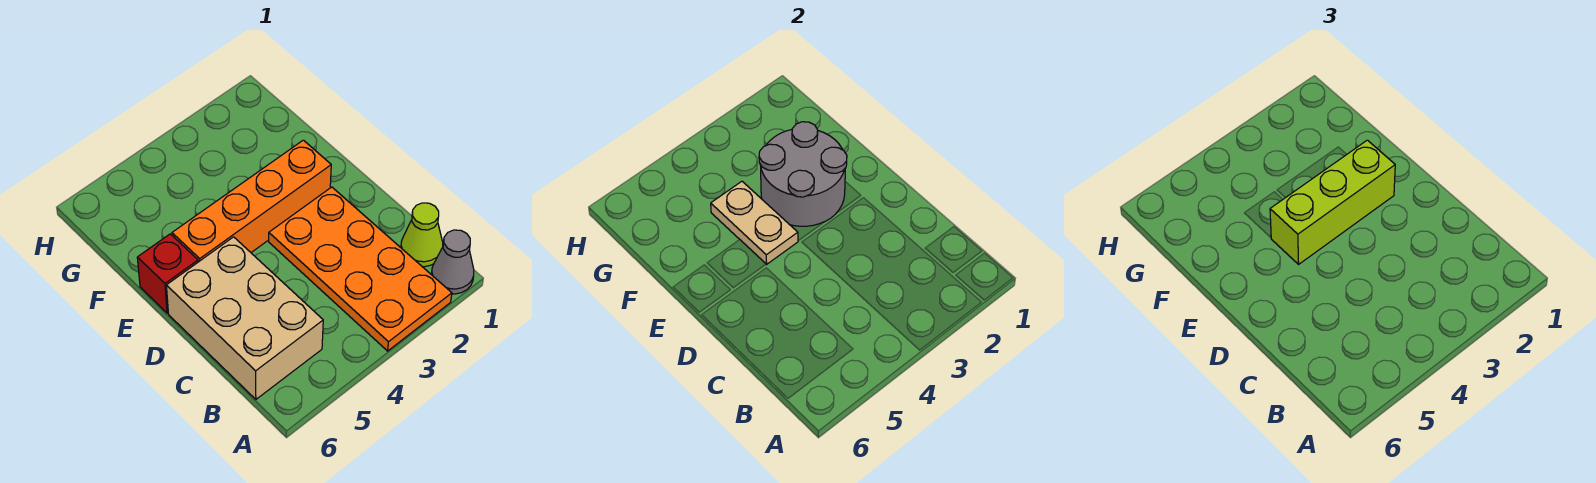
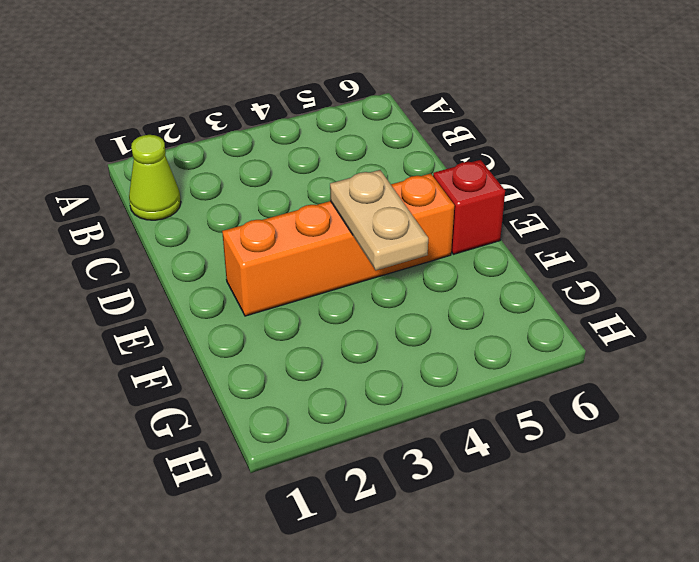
none -> grey cone A1 level 1
none -> orange plate A2:D3 level 1

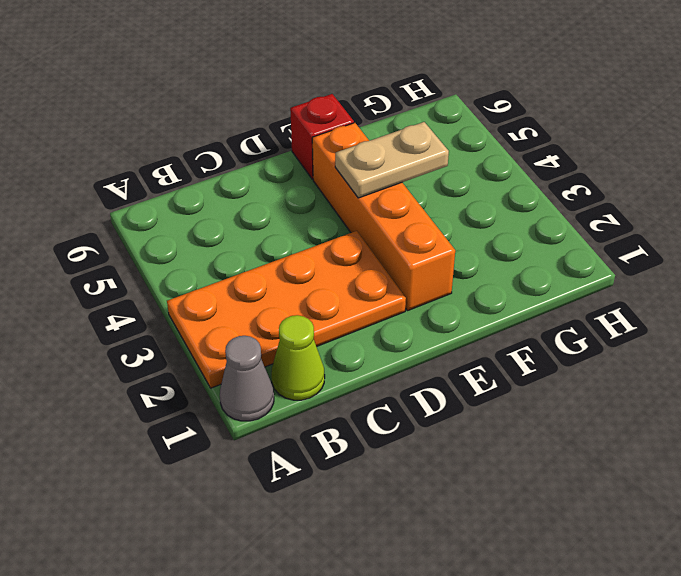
none -> tan brick B5:D6 level 1
none -> grey round brick E2:F3 level 2

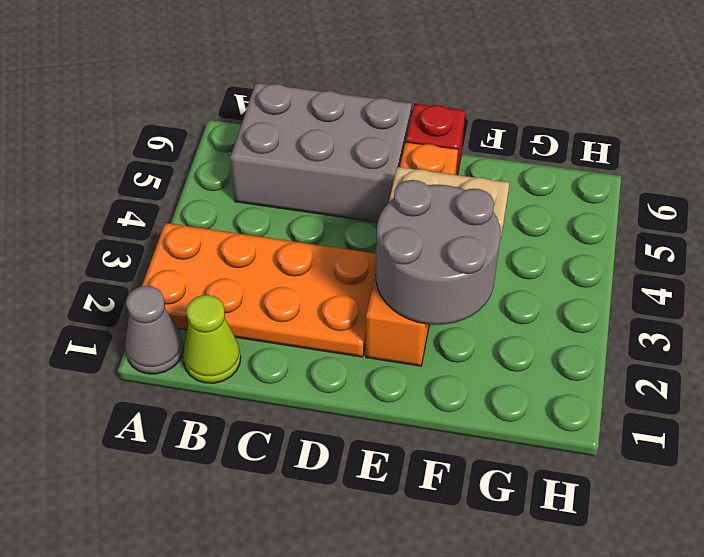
grey brick B5:D6 level 1 -> tan brick B5:D6 level 1
none -> lime brick E2:E4 level 3

